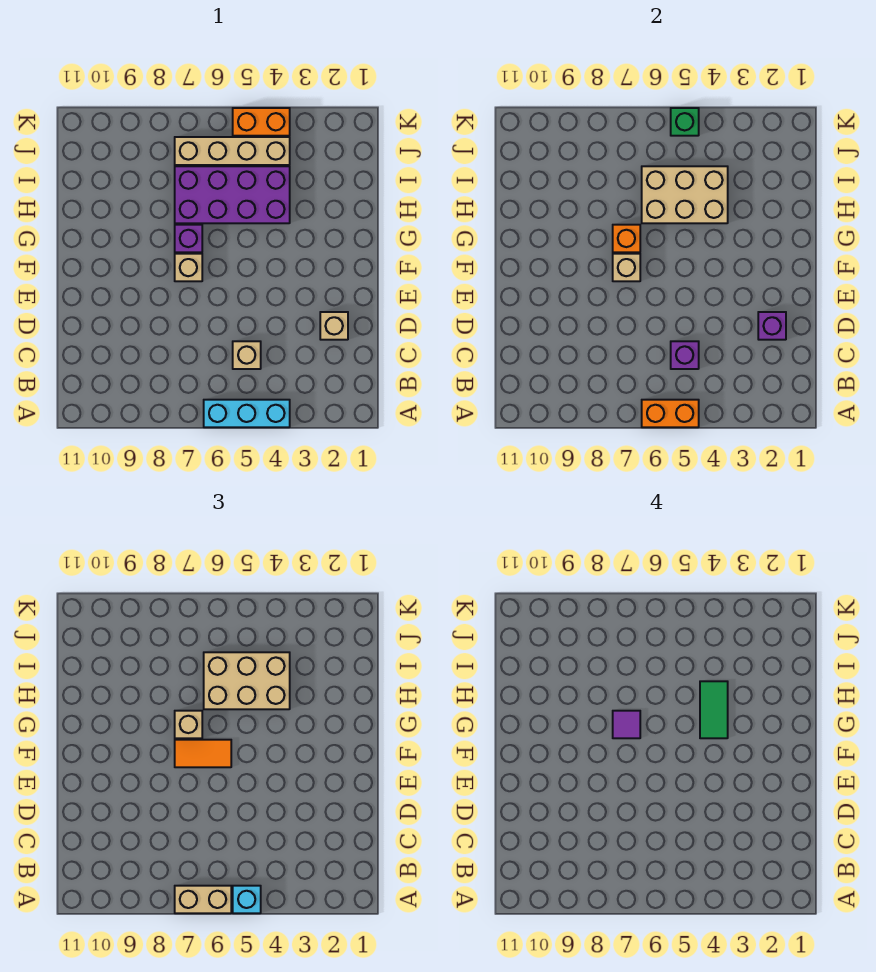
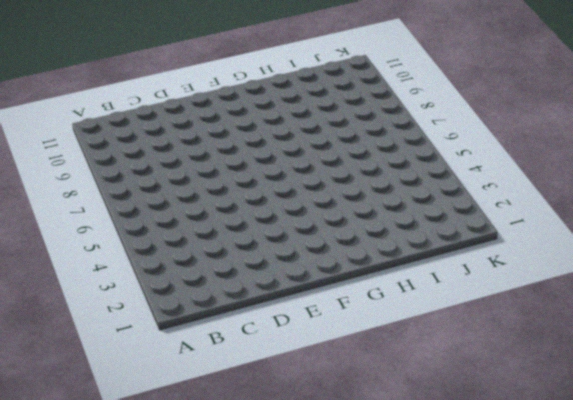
none -> cyan brick A4:A6 level 1
none -> tan brick C5 level 1
none -> tan brick D2 level 1

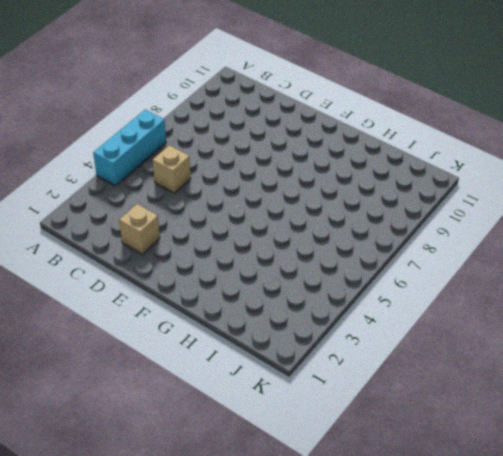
none -> tan brick F7 level 1
none -> purple brick G7 level 1
none -> purple brick H4:I7 level 1

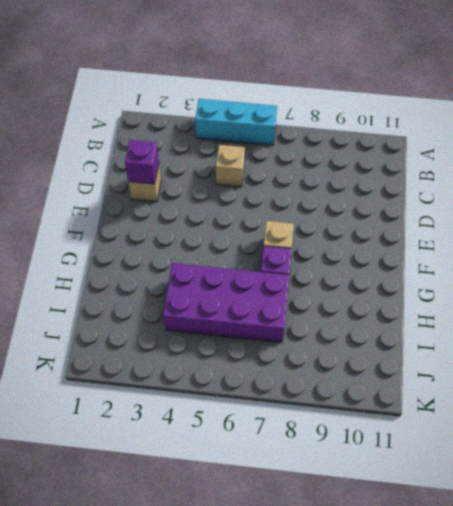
none -> tan brick J4:J7 level 1
none -> orange brick K4:K5 level 1
none -> orange brick A5:A6 level 2

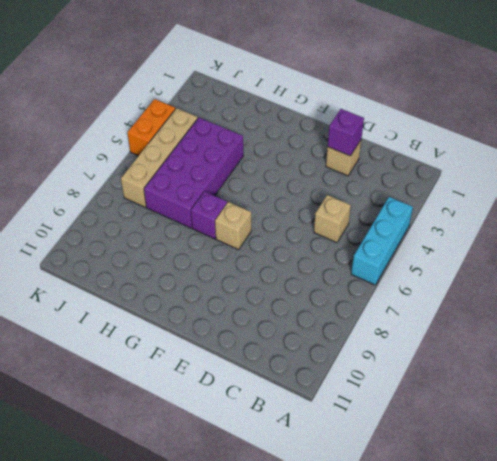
none -> orange brick A5:A6 level 2
none -> purple brick C5 level 2
none -> tan brick F7 level 2

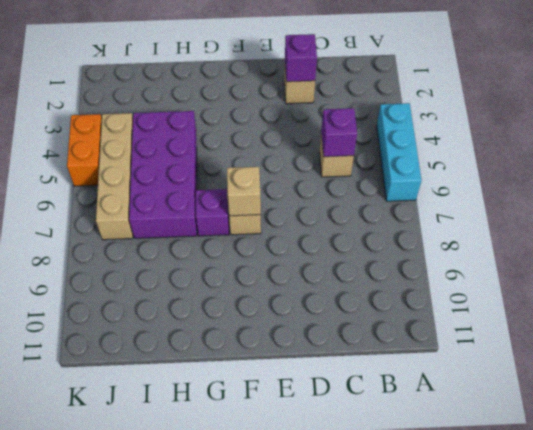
none -> orange brick A5:A6 level 2
none -> orange brick G7 level 2
none -> tan brick H4:I6 level 2

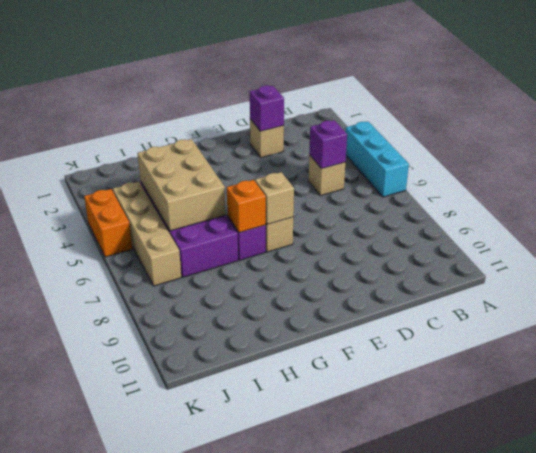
none -> orange brick A5:A6 level 2
none -> green brick K5 level 2
none -> cyan brick A5 level 3

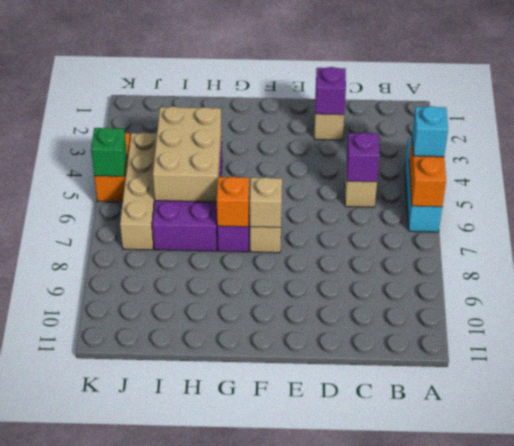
none -> tan brick A6:A7 level 3
none -> orange tile F6:F7 level 3
none -> tan brick G7 level 3

